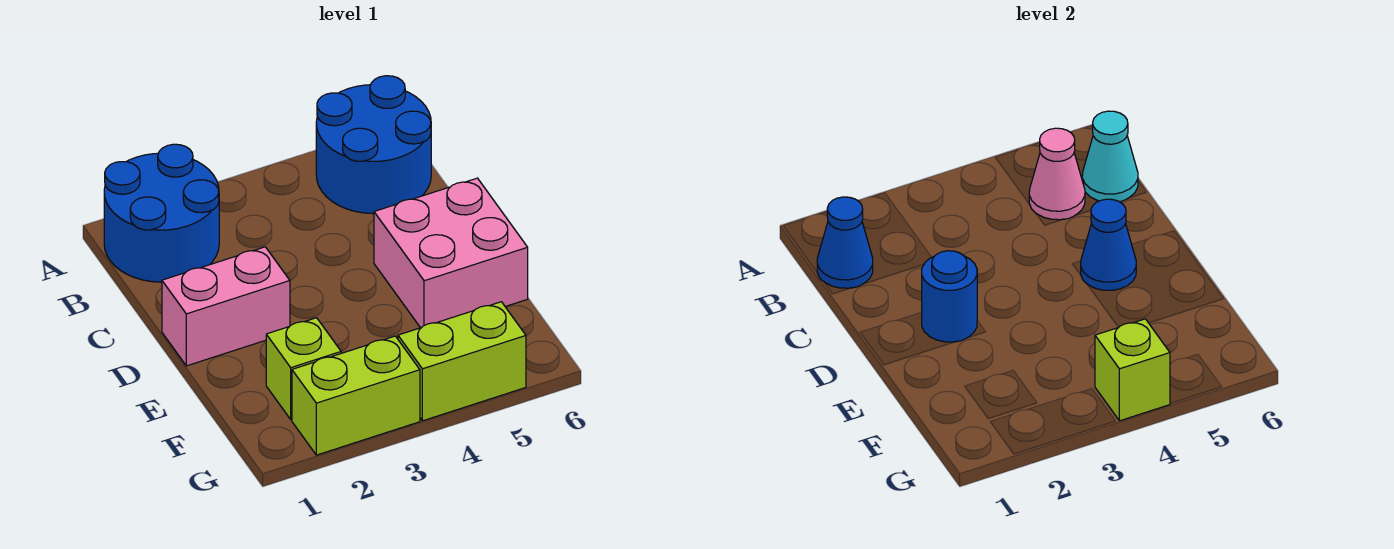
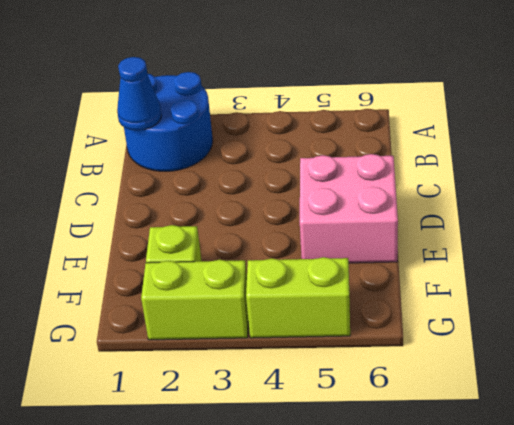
none -> blue round brick A5:B6 level 1
none -> pink brick D1:D2 level 1
none -> pink cone B5 level 2

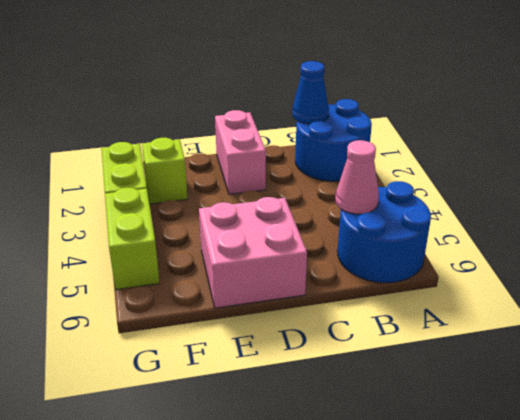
none -> cyan cone B6 level 2
none -> blue round brick D2 level 2
none -> blue cone D5 level 2

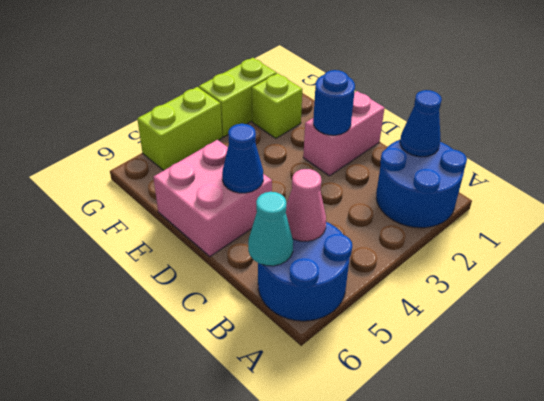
none -> lime brick G4 level 2

